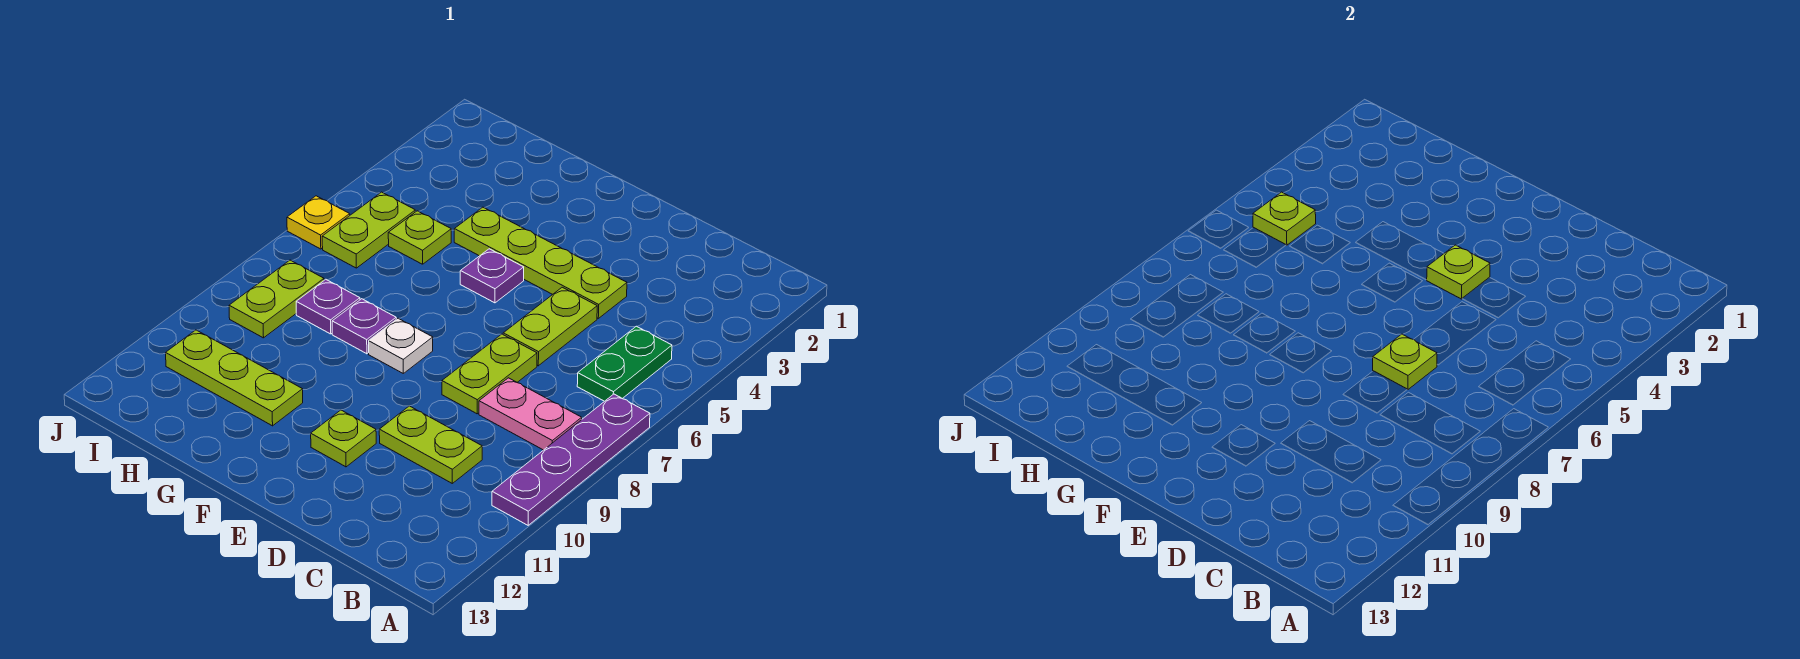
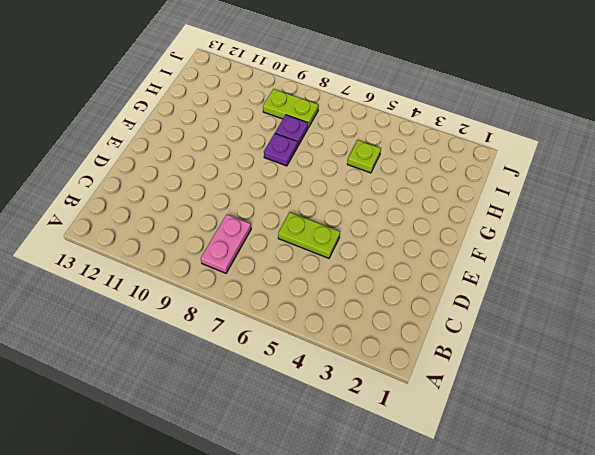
none -> purple plate A7:A10 level 1
none -> green plate B5:B6 level 1
none -> lime plate C10:D10 level 1

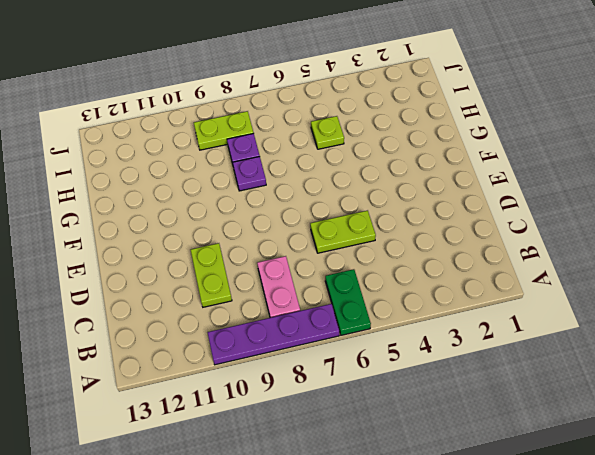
green plate A6:B6 level 1 -> green plate B5:B6 level 1
none -> lime plate D4:G4 level 1
none -> lime plate D7:D8 level 1
none -> lime plate E11 level 1

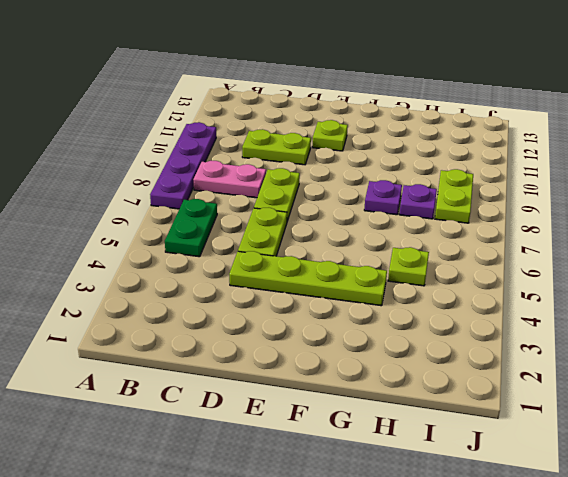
none -> purple plate F5 level 1
none -> white plate F8 level 1
none -> lime plate G11:I11 level 1

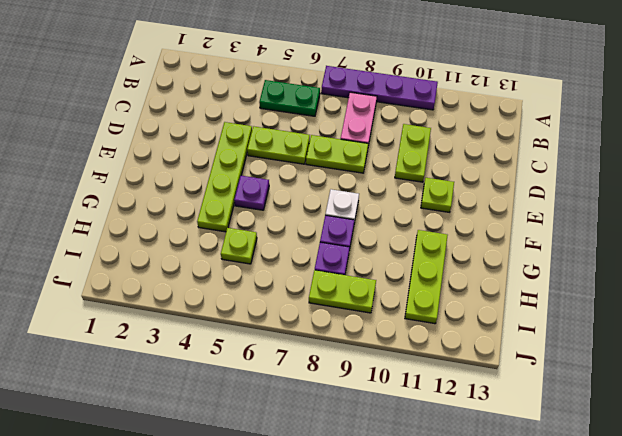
none -> lime plate I5:I6 level 1
none -> yellow plate J6 level 1
none -> lime plate D7 level 2

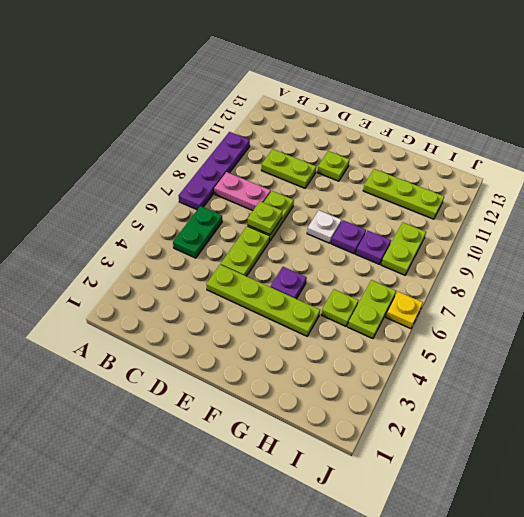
none -> lime plate E4 level 2
none -> lime plate I5 level 2

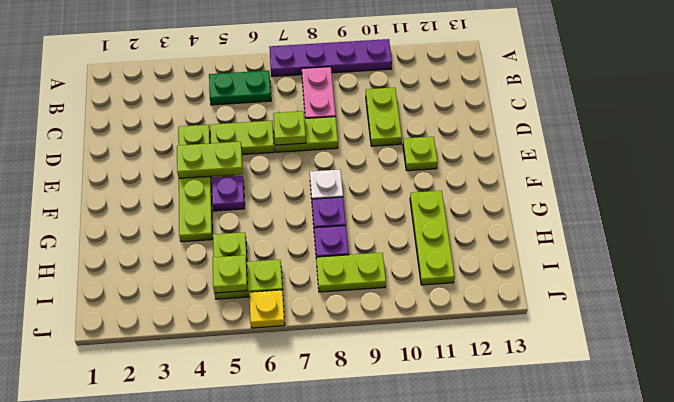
lime plate E4:E5 level 2 -> lime plate E4 level 2

